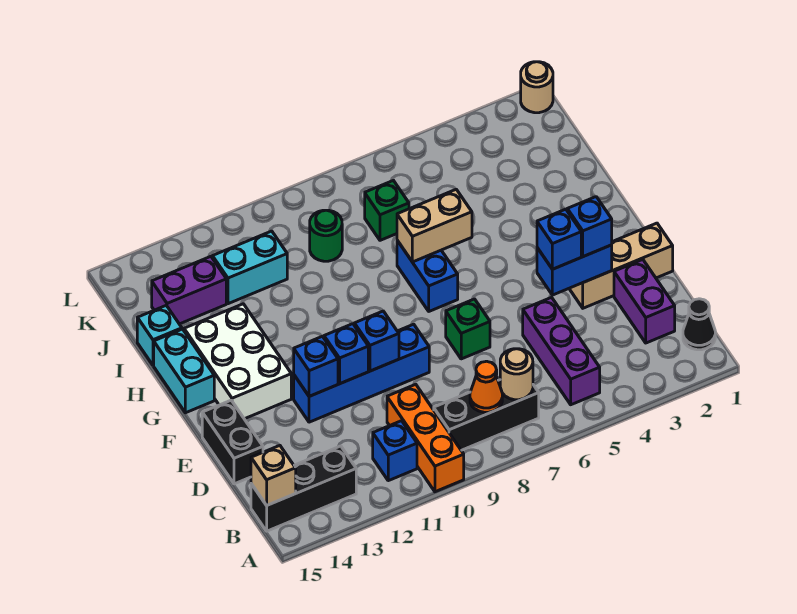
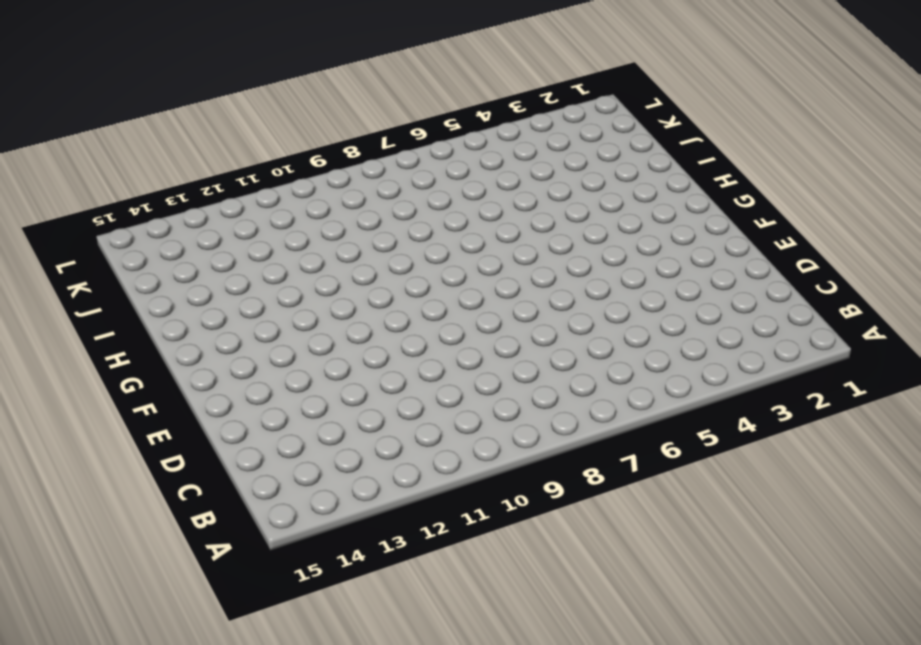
none -> orange brick A10:C10 level 1
none -> black cone B1 level 1
none -> purple brick B5:D5 level 1
none -> black brick B7:B9 level 1

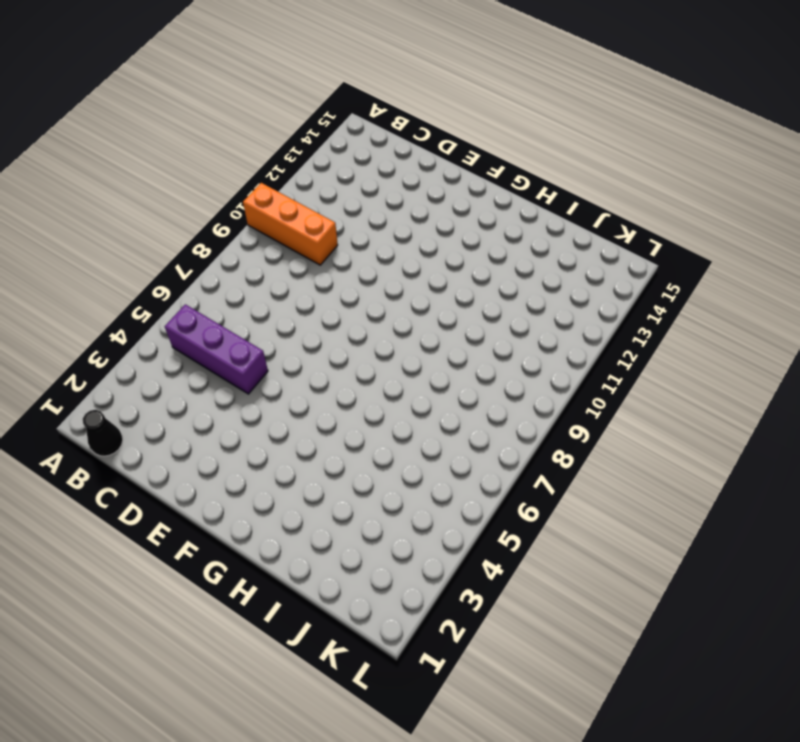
none -> black brick B7:B9 level 1
none -> blue brick B11 level 1
none -> black brick B13:B15 level 1
none -> purple brick C2:D2 level 1

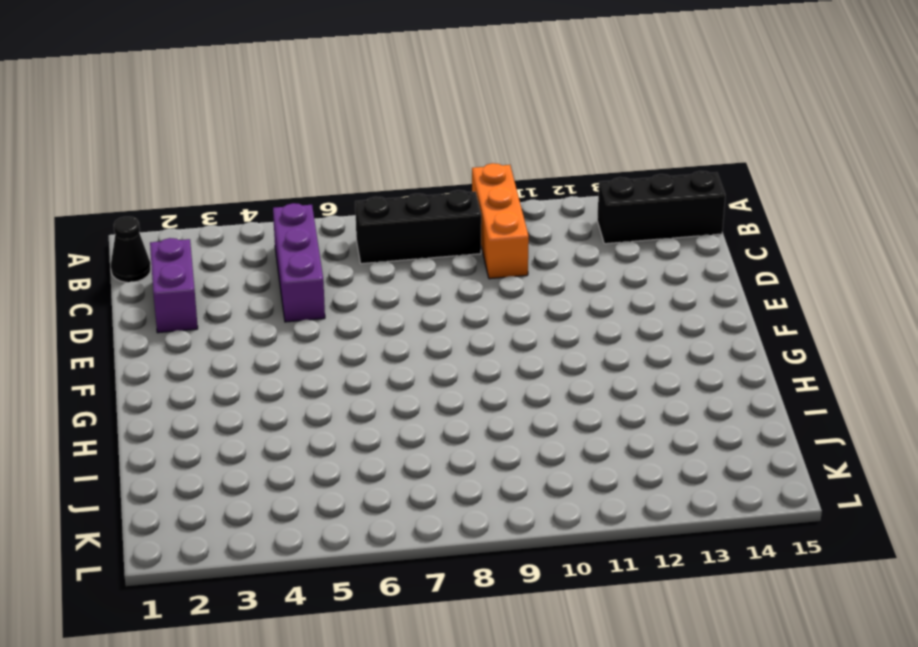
none -> blue brick B11 level 1
none -> black brick D15:E15 level 1
none -> tan brick E1:E3 level 1
none -> green brick E7 level 1

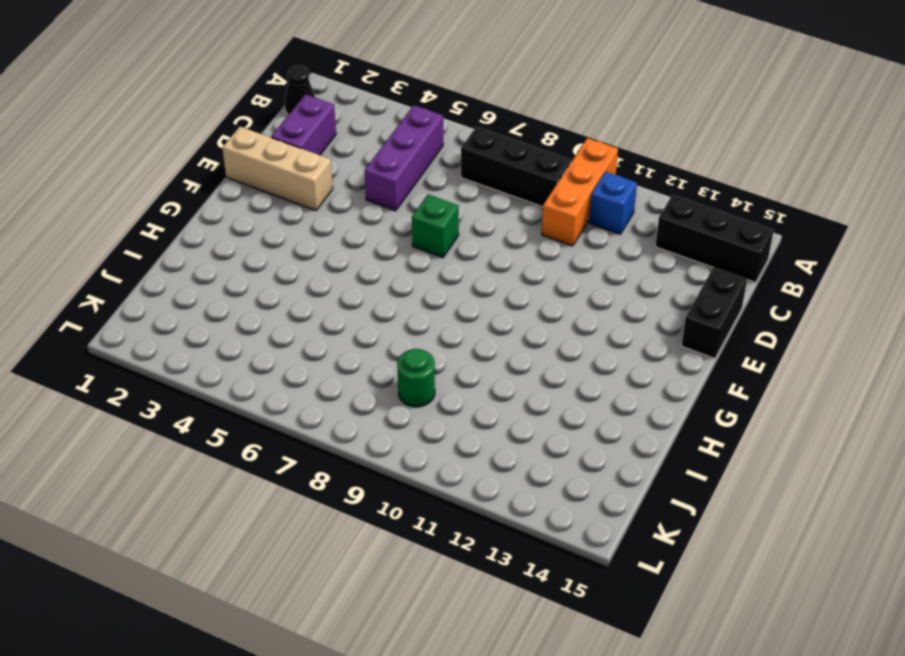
none -> blue brick E9:E12 level 1
none -> white brick F13:H14 level 1
none -> blue brick G7:H7 level 1
none -> cyan brick G15:H15 level 1

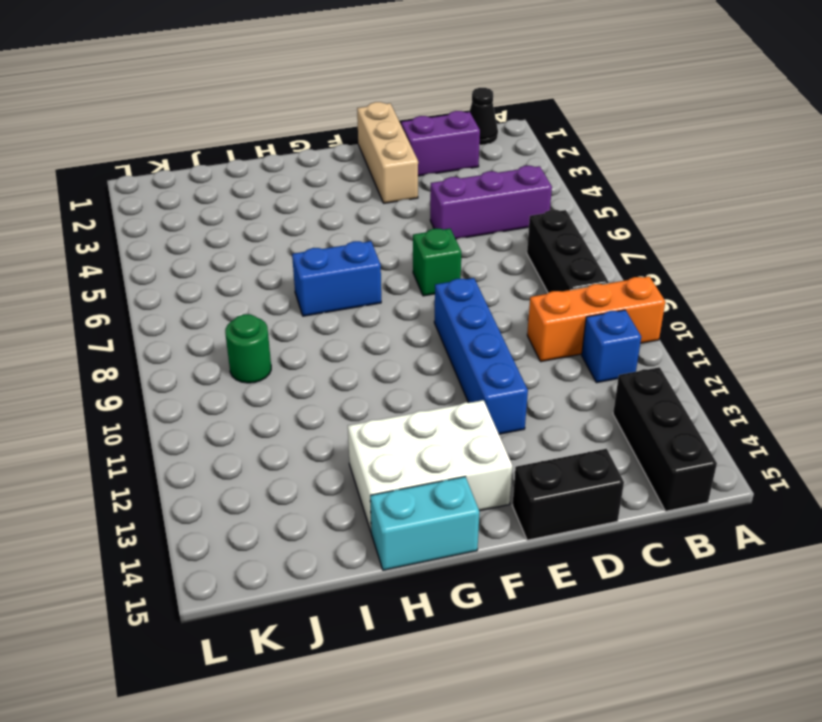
none -> cyan brick I15 level 1
none -> green brick J7 level 1
none -> cyan brick J11:J12 level 1
none -> purple brick J13:J14 level 1

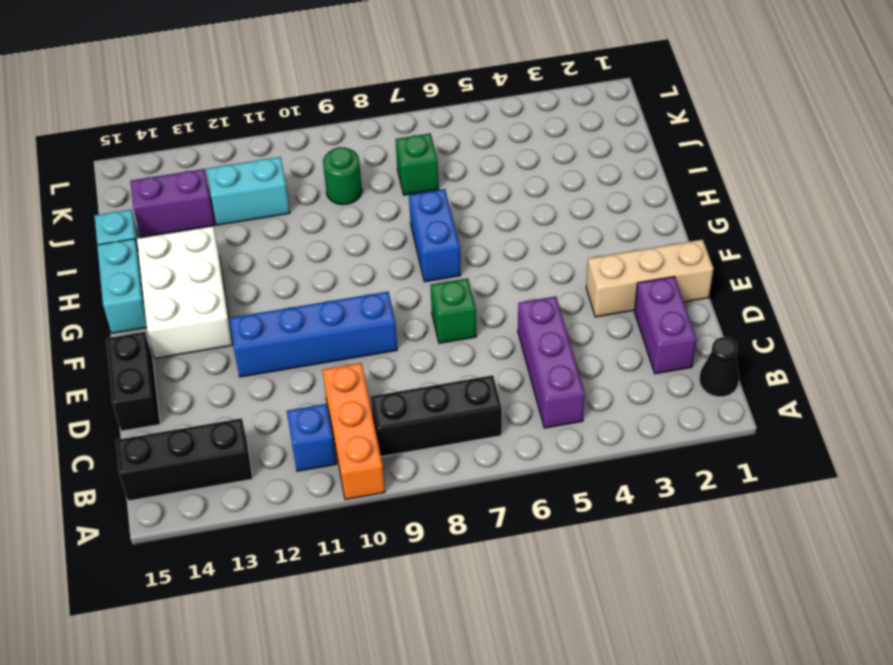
none -> tan round brick L1 level 1
none -> tan round brick B7 level 2
none -> orange cone B8 level 2
none -> tan brick B15 level 2

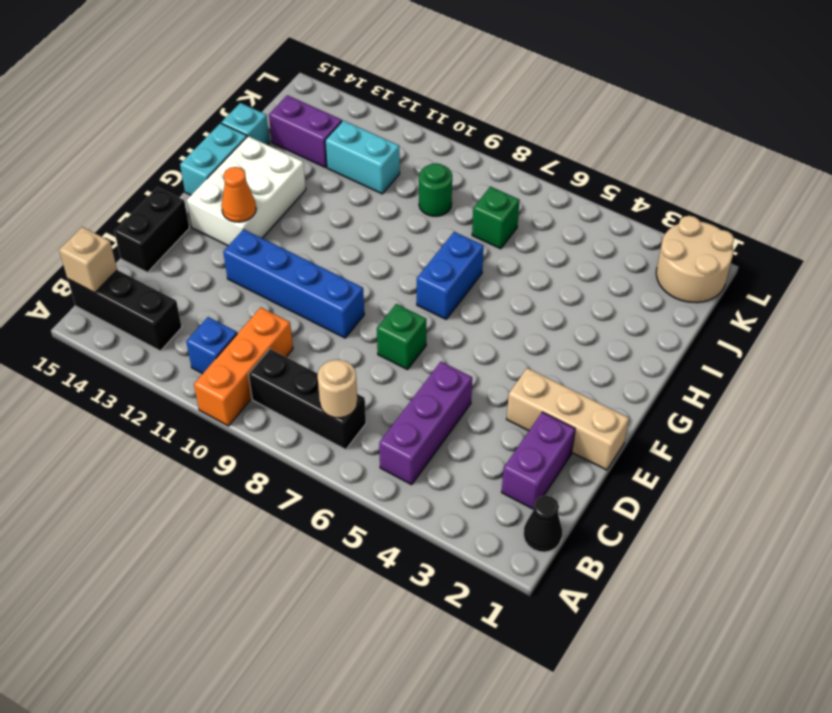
orange cone F13 level 2 -> orange cone B8 level 2
tan round brick K1:L2 level 1 -> tan round brick L1 level 1
none -> blue brick E3:E4 level 2
none -> blue brick E10 level 2
none -> blue brick E11 level 2
none -> blue brick E12 level 2

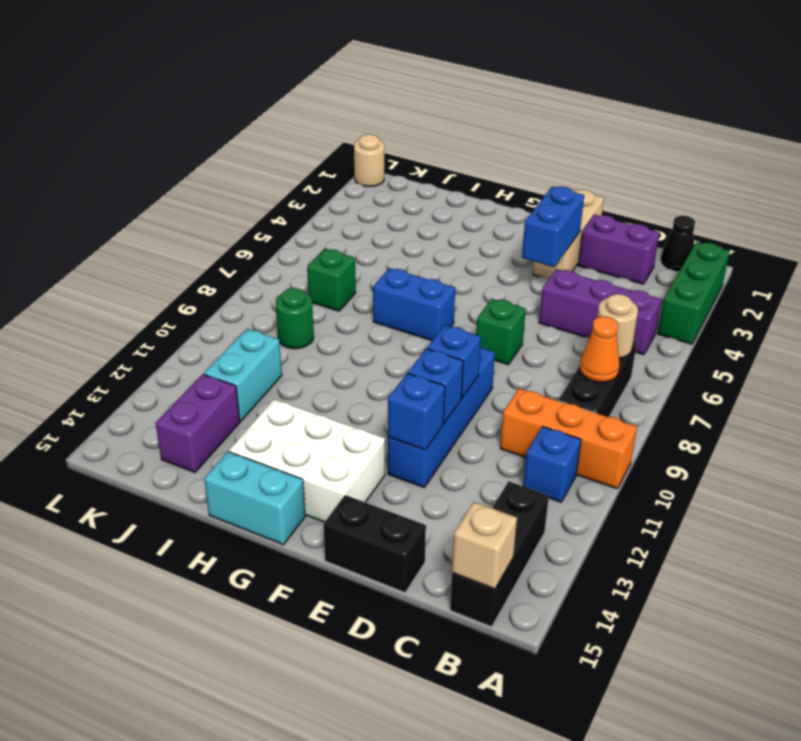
green brick A2:A4 level 1 -> none
none -> cyan brick I15 level 1
none -> tan brick H6:H7 level 2
none -> blue brick E3 level 3
none -> blue brick E4 level 3

